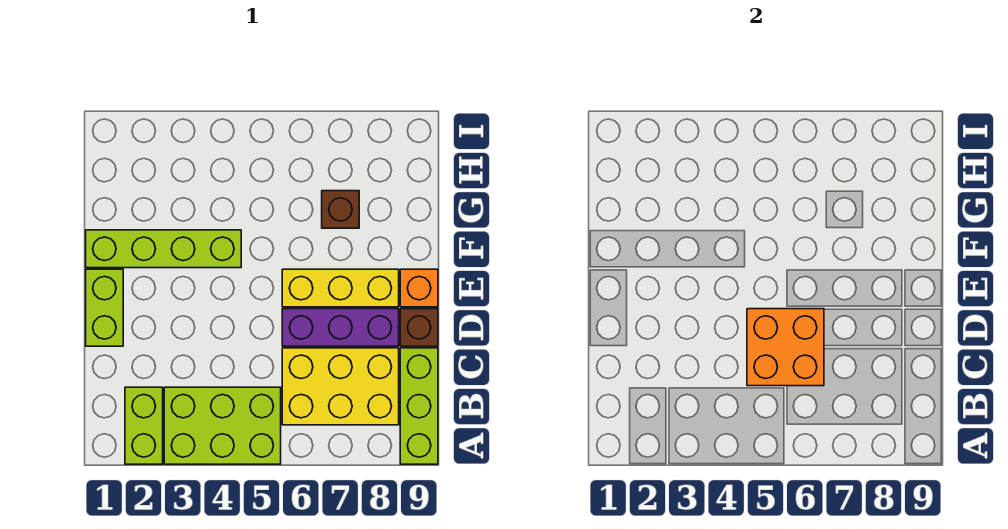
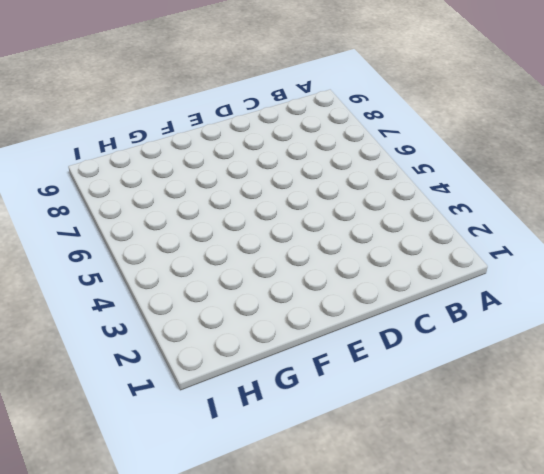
none -> lime brick A2:B2 level 1
none -> lime brick A3:B5 level 1
none -> lime brick A9:C9 level 1

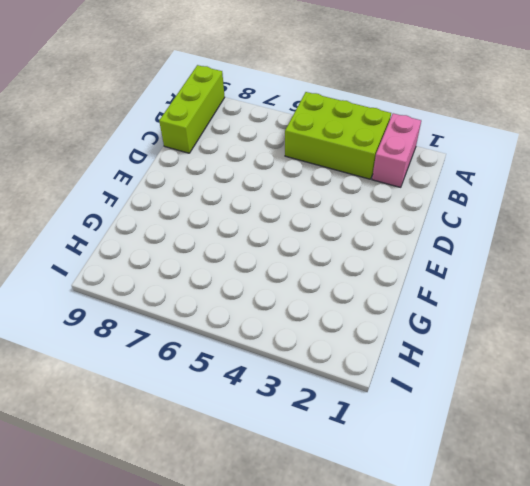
pink brick A2:B2 level 1 -> lime brick A2:B2 level 1
none -> yellow brick B6:C8 level 1
none -> lime brick D1:E1 level 1
none -> purple brick D6:D8 level 1

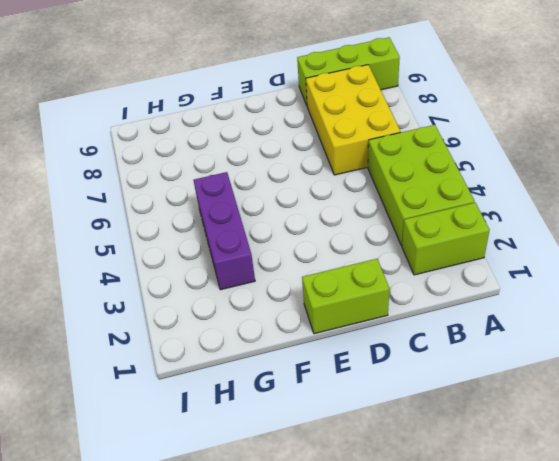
purple brick G3:G5 level 1 -> purple brick D6:D8 level 1
none -> brown brick D9 level 1
none -> yellow brick E6:E8 level 1
none -> orange brick E9 level 1

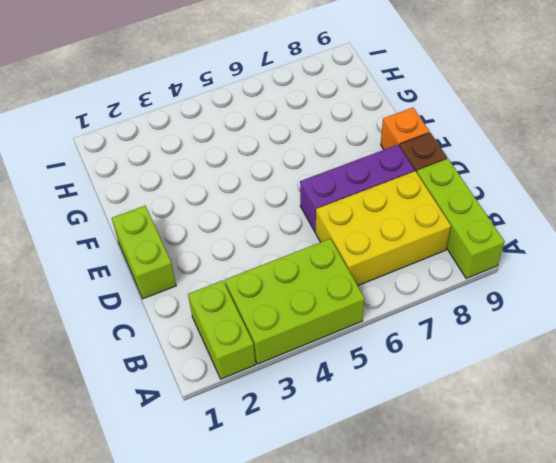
none -> yellow brick E6:E8 level 1
none -> lime brick F1:F4 level 1
none -> brown brick G7 level 1

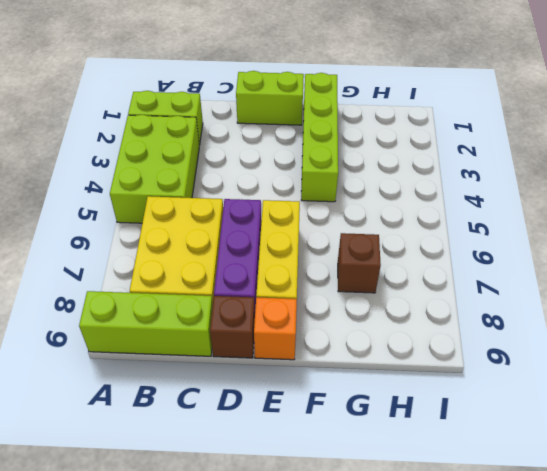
none -> orange brick C5:D6 level 2

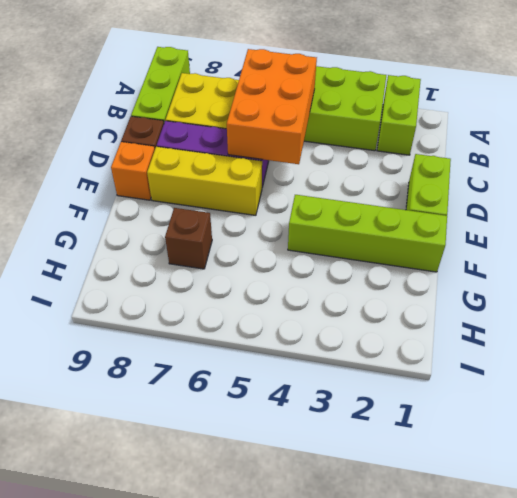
orange brick B5:D6 level 2 -> orange brick C5:D6 level 2

